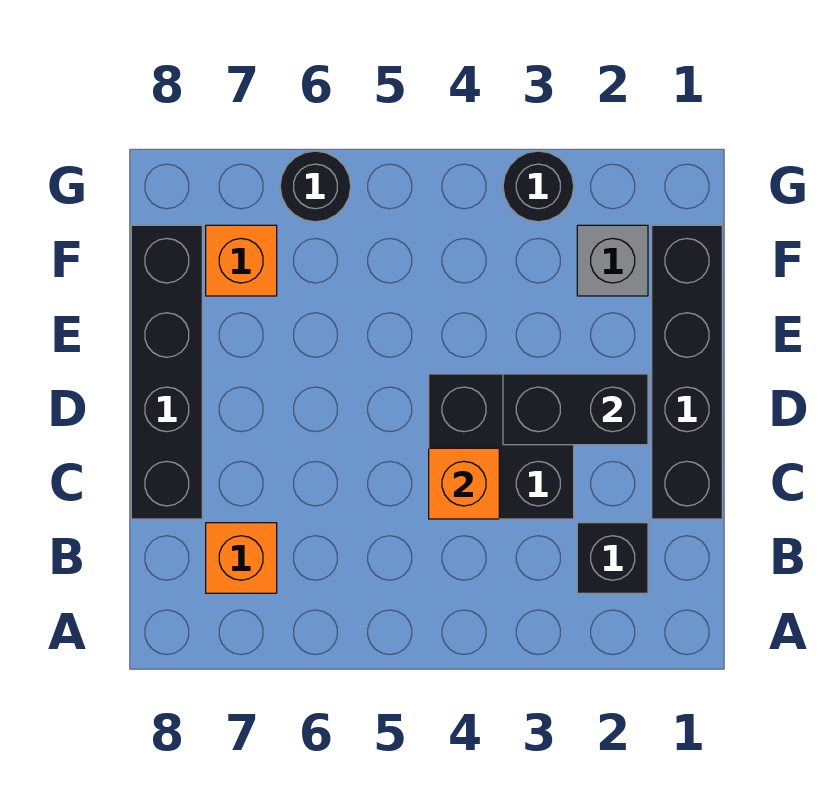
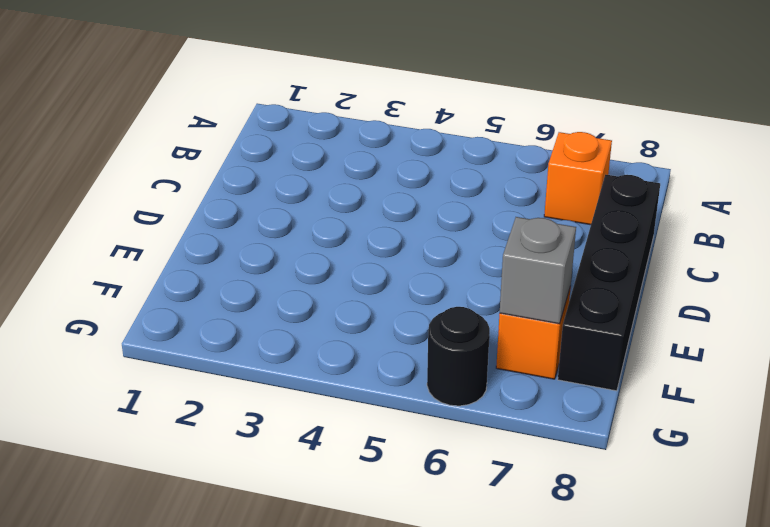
grey brick F7 level 2 -> grey brick F2 level 1
none -> black brick B2 level 1
none -> black brick C1:F1 level 1

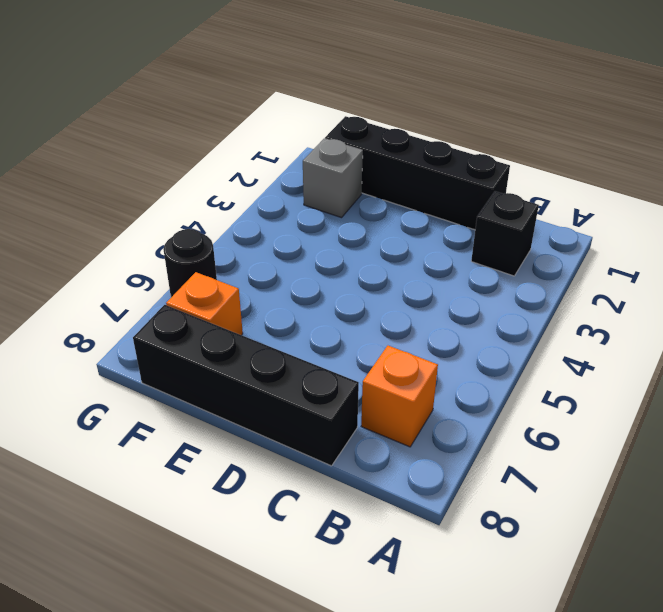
none -> black brick C3:D4 level 1
none -> black round brick G3 level 1

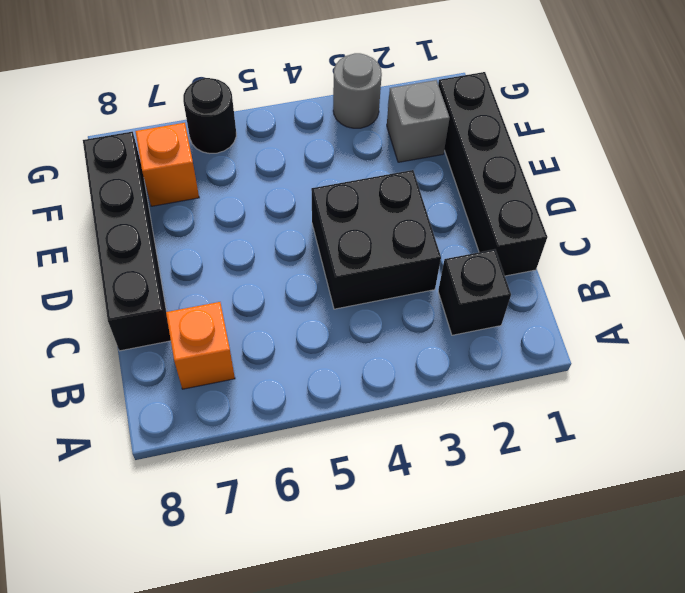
grey round brick G3 level 1 -> black round brick G3 level 1
none -> orange brick C4 level 2
none -> black brick D2:D3 level 2

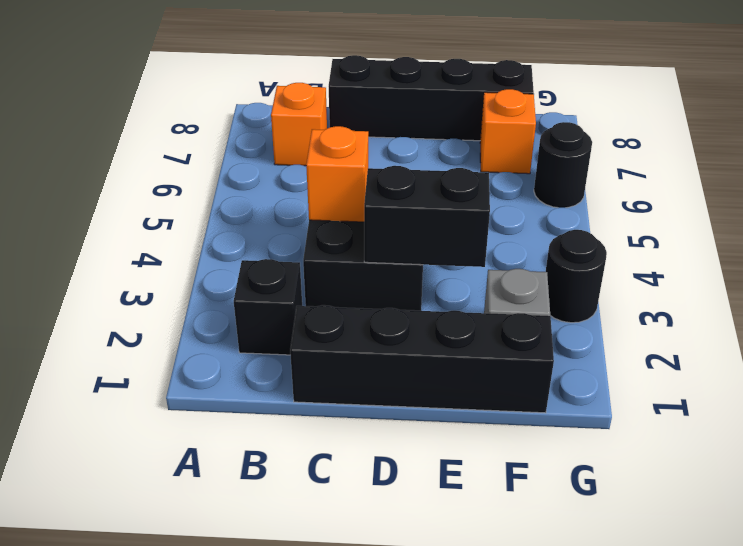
black brick D3:E3 level 2 -> black brick D2:D3 level 2

